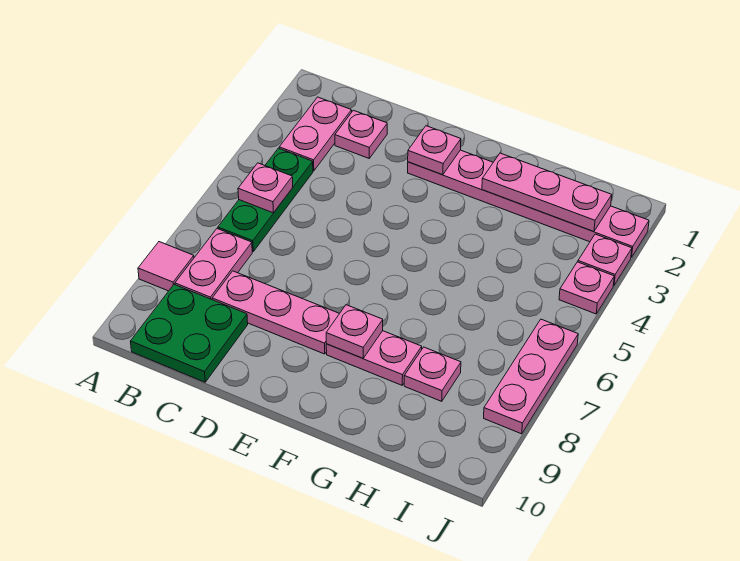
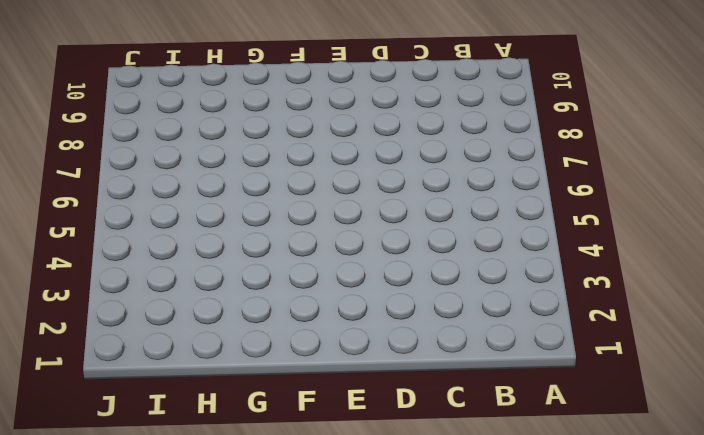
none -> pink tile A8 level 1
none -> pink plate B2:B3 level 1
none -> green plate B4:B6 level 1

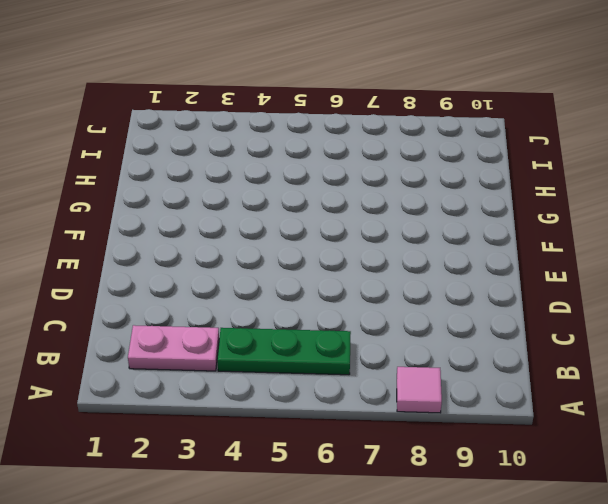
none -> pink plate B7:B8 level 1
none -> green plate B9:C10 level 1
none -> pink plate C2 level 1

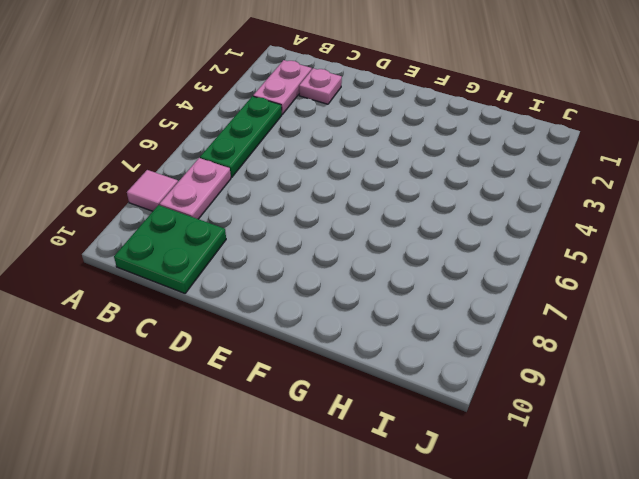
none -> pink plate C8:E8 level 1
none -> pink plate E2:J2 level 1
none -> pink plate F8:G8 level 1

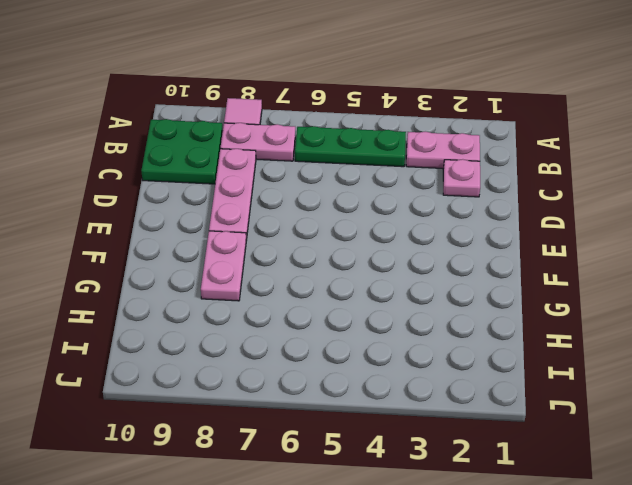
none -> pink plate E2:J2 level 1
none -> pink plate H8 level 1
none -> pink plate J3 level 1

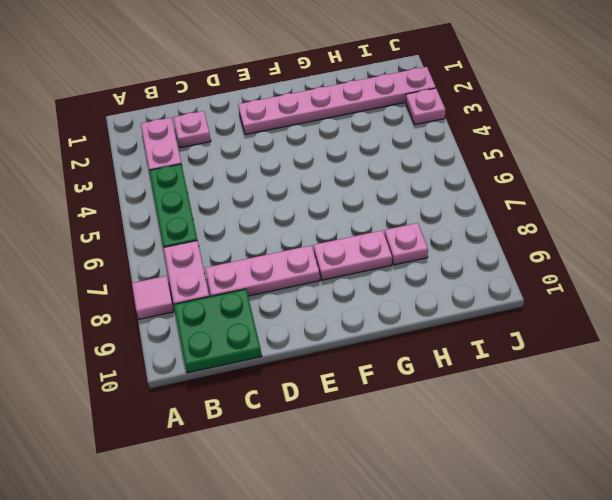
none -> pink plate J4 level 1
none -> pink plate J6:J8 level 1
none -> pink plate B5 level 2

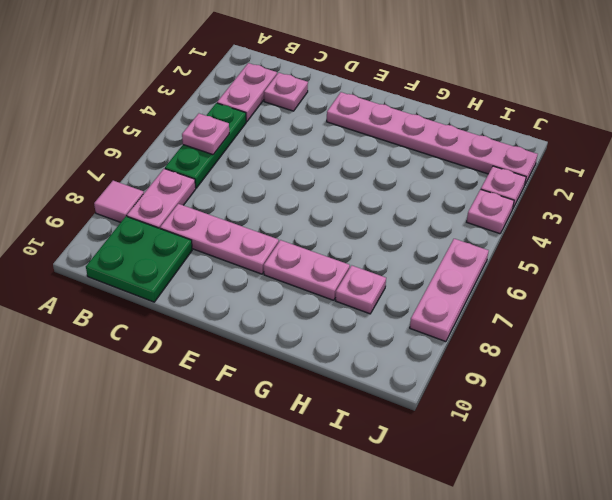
none -> pink plate E2 level 2
none -> pink plate F8 level 2
none -> pink plate G2:I2 level 2

